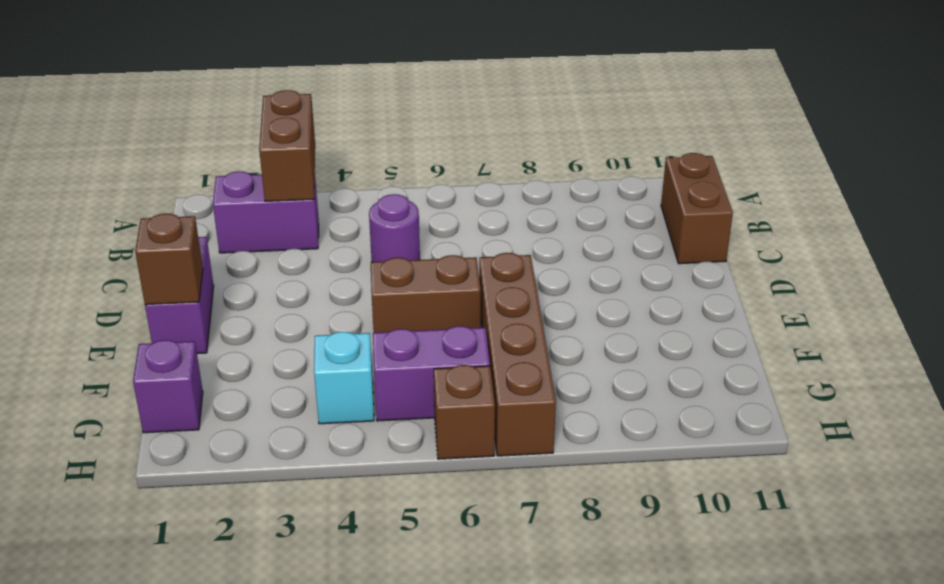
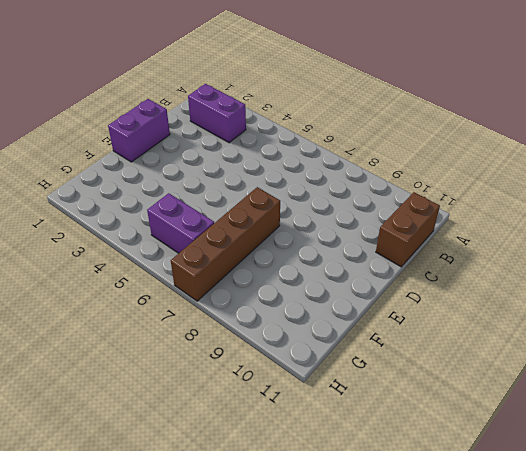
none -> purple round brick C5 level 1
none -> brown brick E5:E6 level 1
none -> purple brick G1 level 1

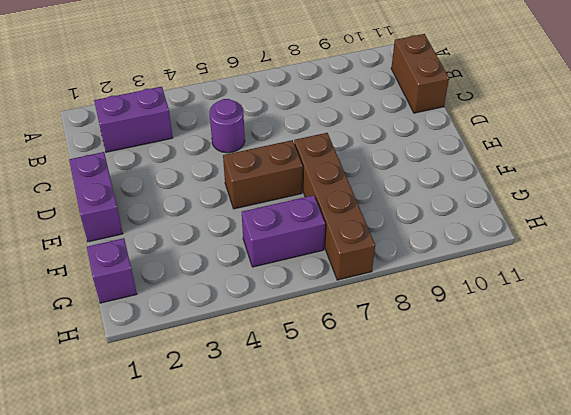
none -> cyan brick G4 level 1
none -> brown brick H6 level 1
none -> brown brick A3:B3 level 2

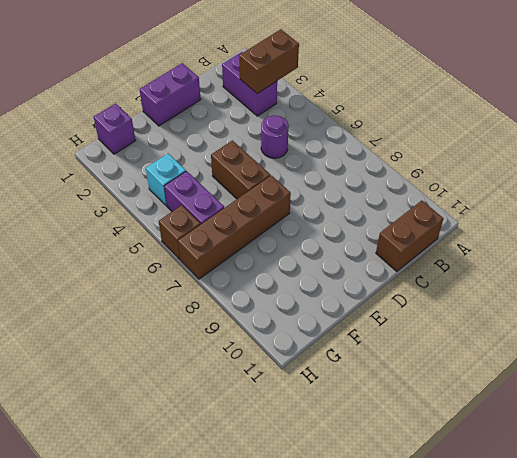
none -> brown brick E1 level 2

